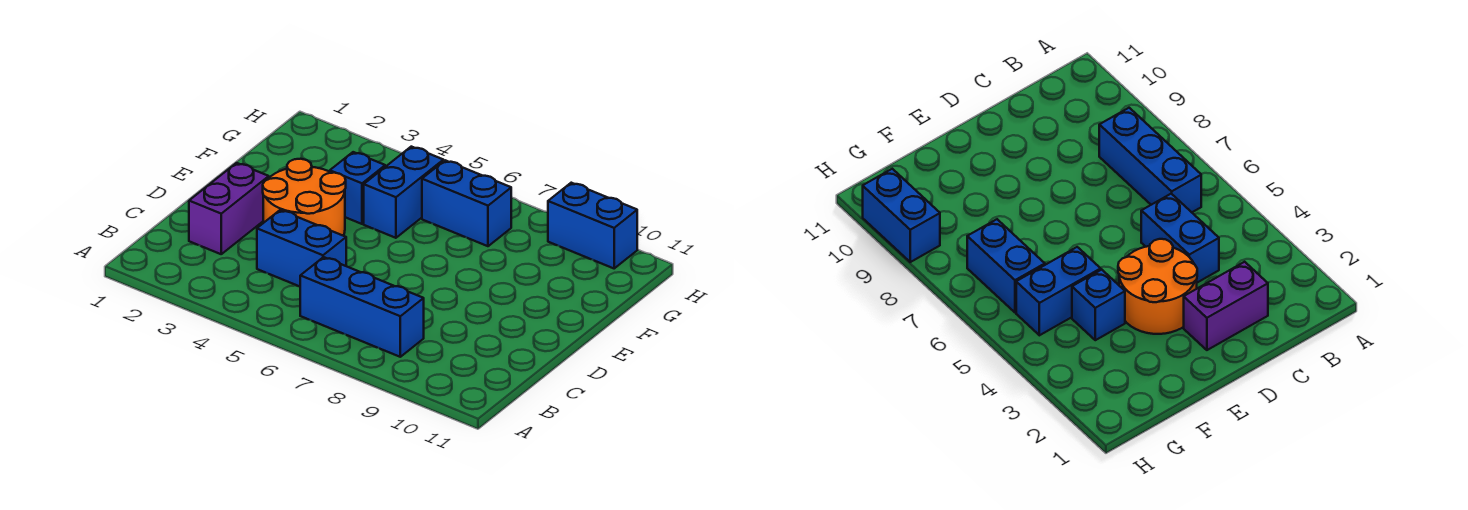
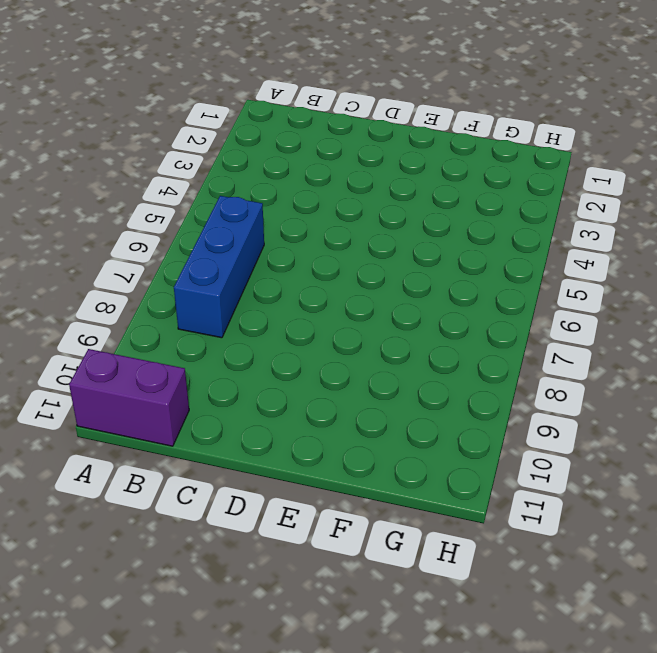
purple brick A11:B11 level 1 -> purple brick C2:D2 level 1
none -> blue brick C4:C5 level 1
none -> orange round brick D3:E4 level 1

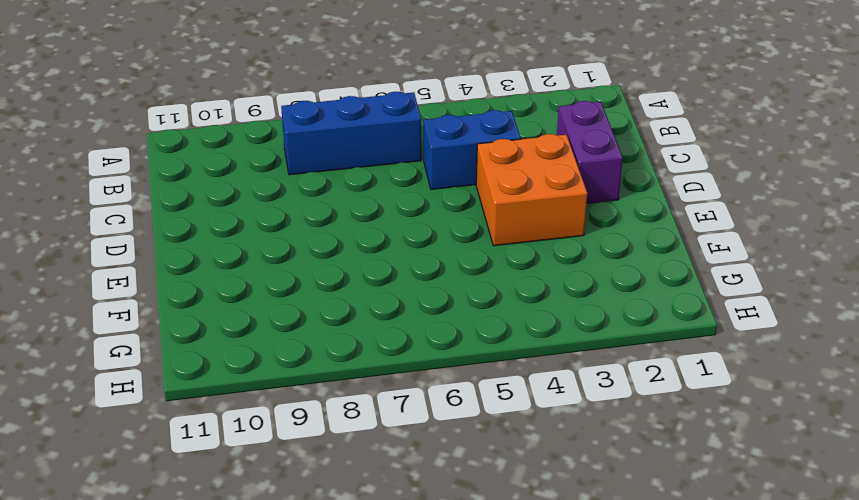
orange brick D3:E4 level 1 -> orange round brick D3:E4 level 1
none -> blue brick F4 level 1
none -> blue brick F5:G5 level 1

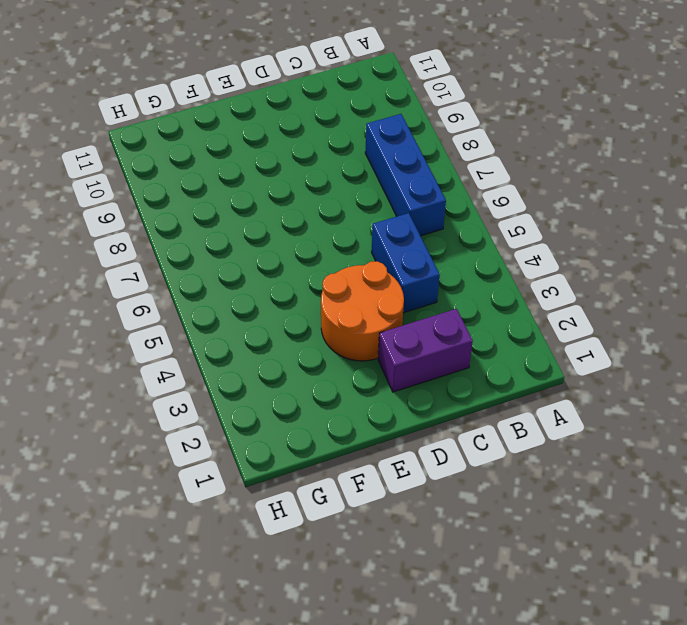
none -> blue brick F4 level 1
none -> blue brick F5:G5 level 1

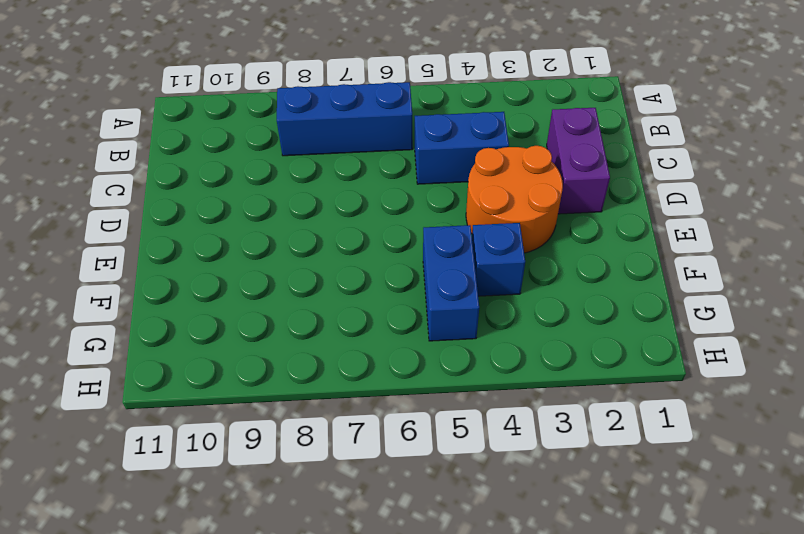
none -> blue brick G6:G7 level 1
none -> blue brick H9:H10 level 1

